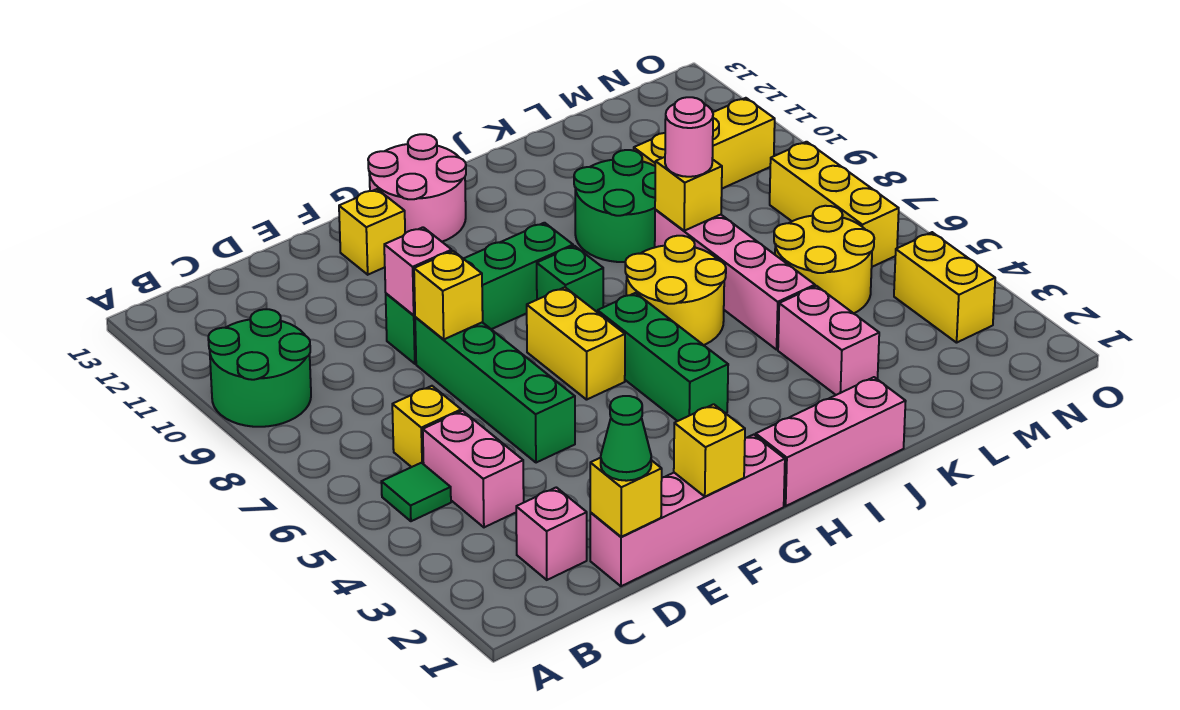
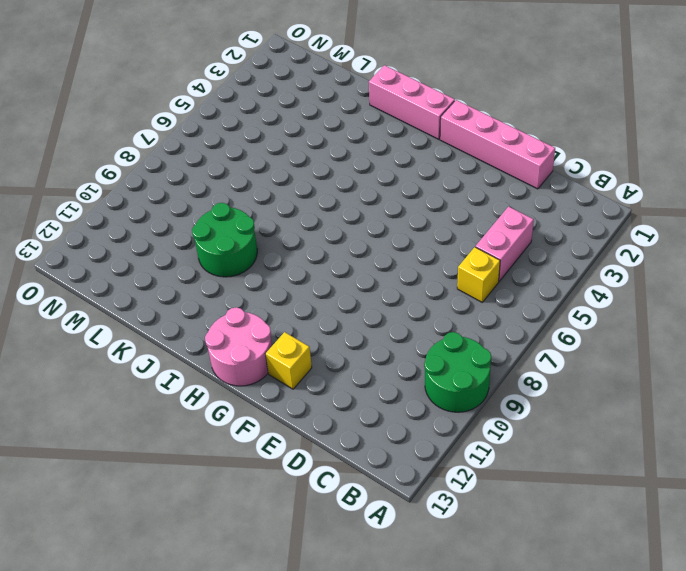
none -> green tile B5 level 1
none -> pink brick C2 level 1
none -> green brick E5:E8 level 1

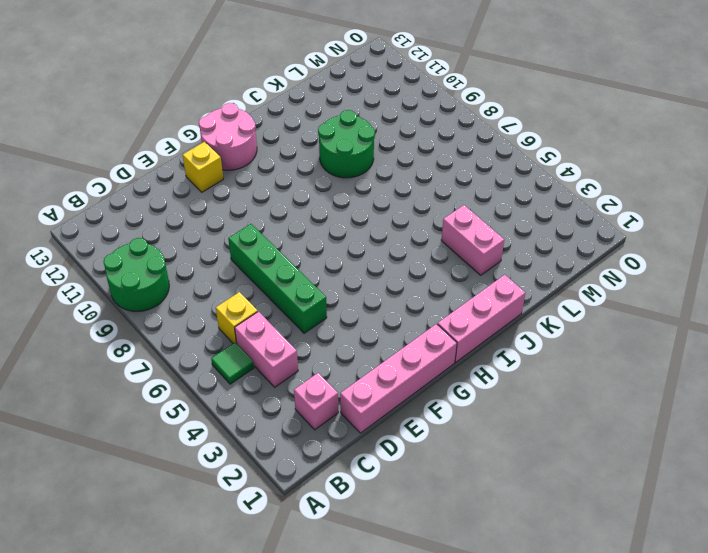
none -> green brick E9:H9 level 1
none -> yellow brick G6:G7 level 1
none -> green brick H4:H6 level 1

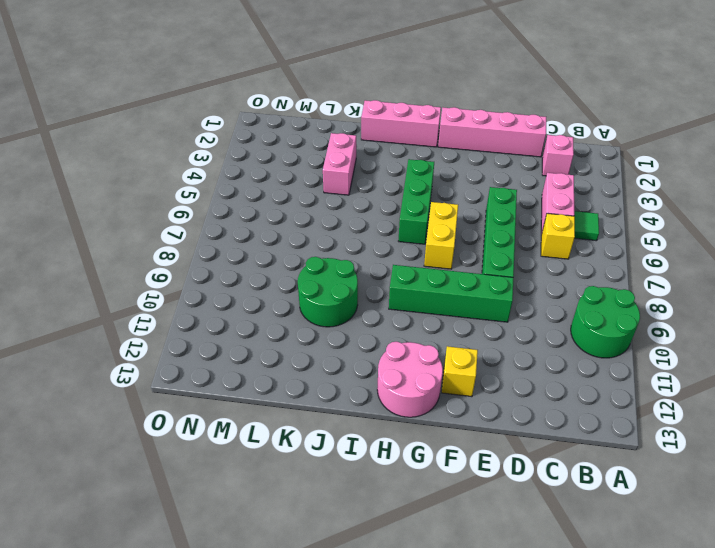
none -> green brick H8 level 1
none -> yellow round brick I6:J7 level 1
none -> pink brick K5:K8 level 1

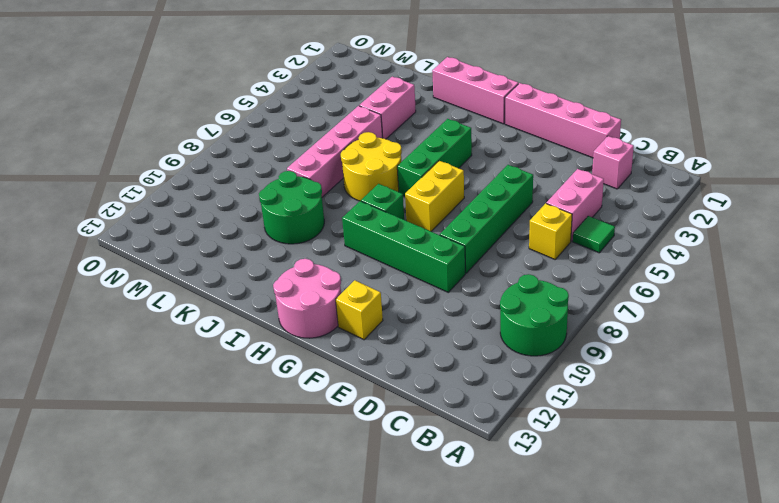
none -> yellow round brick L5:M6 level 1
none -> yellow brick L10:N10 level 1
none -> yellow brick N3:N4 level 1

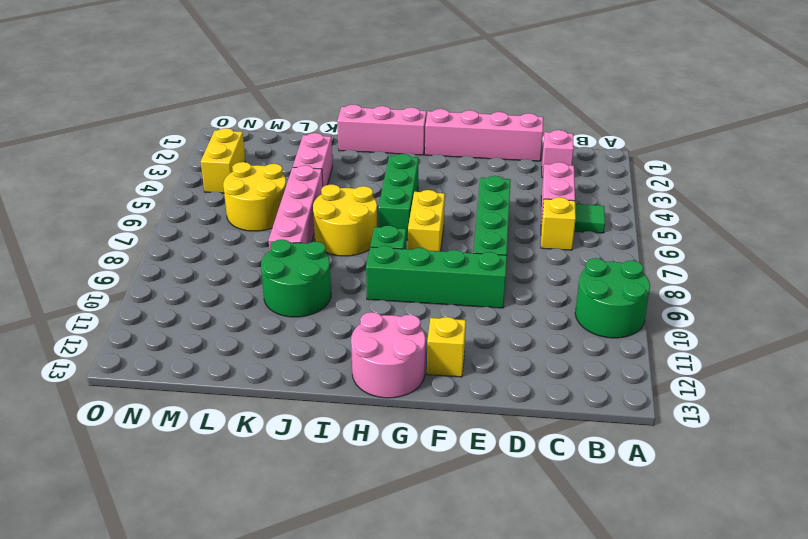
none -> yellow brick L10:N10 level 1
none -> yellow brick N6:N8 level 1
none -> yellow brick D1 level 2

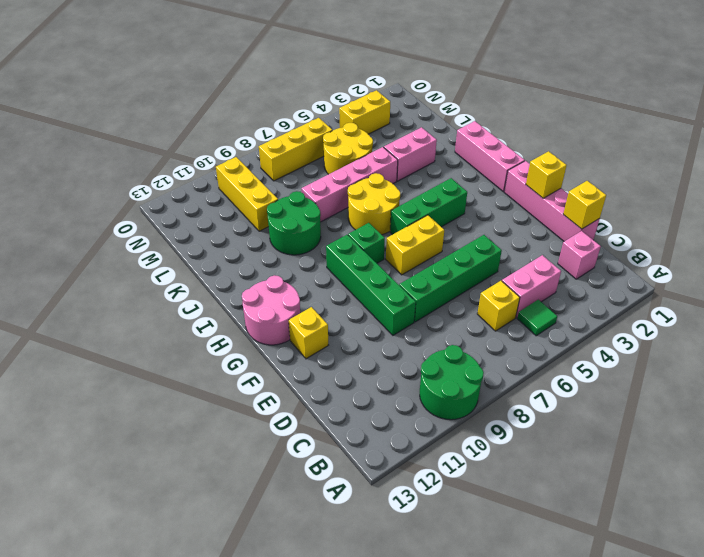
none -> yellow brick E8 level 2
none -> pink brick E9 level 2
none -> yellow brick K8 level 2

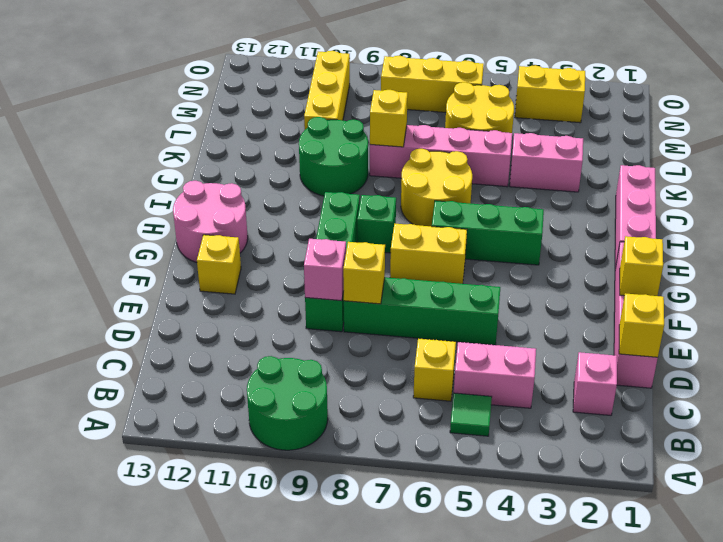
none -> green cone D1 level 3
none -> pink round brick K8 level 3

